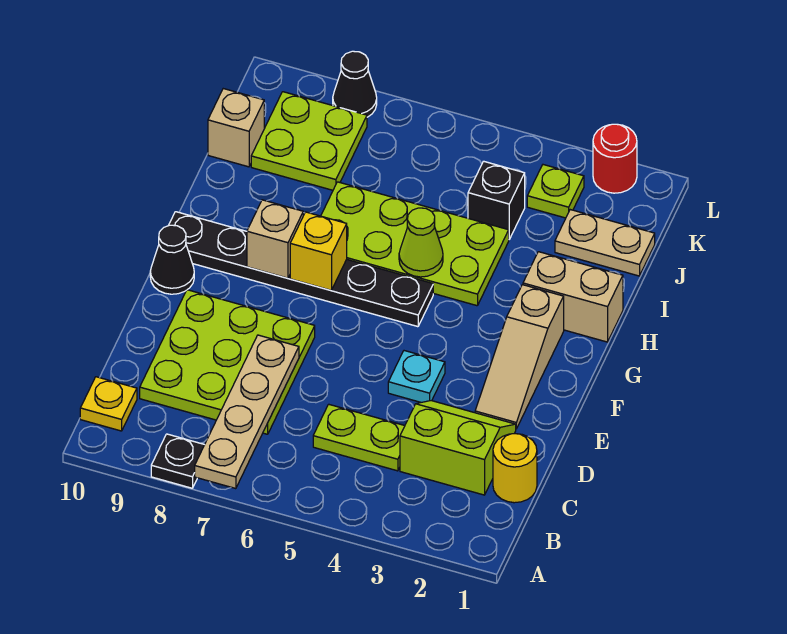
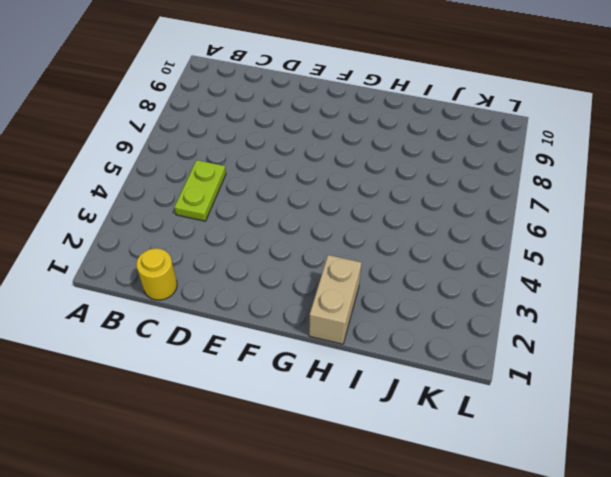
none -> black plate A8 level 1
none -> yellow plate B10 level 1
none -> lime slope C2:D3 level 1 top C

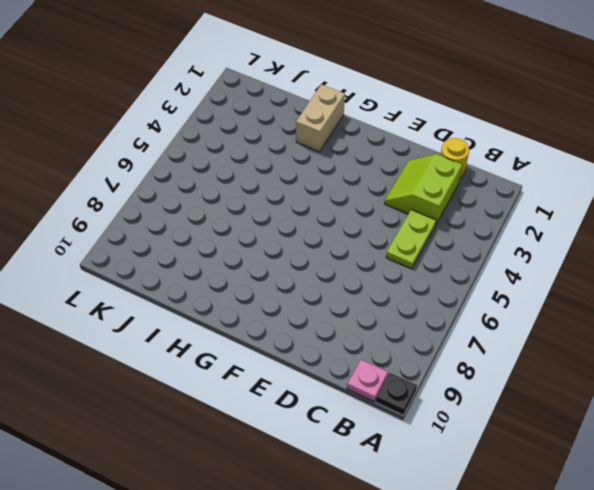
black plate A10 level 1 -> black plate A8 level 1
pink plate B10 level 1 -> yellow plate B10 level 1
none -> lime plate C7:E9 level 1
none -> tan slope E2:G2 level 1 top G
none -> cyan plate E4 level 1

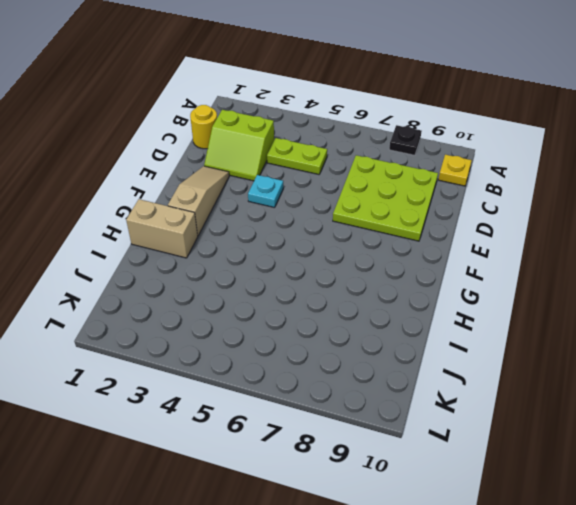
none -> black cone F10 level 1
none -> black plate G5:G10 level 1
none -> lime plate H4:I7 level 1

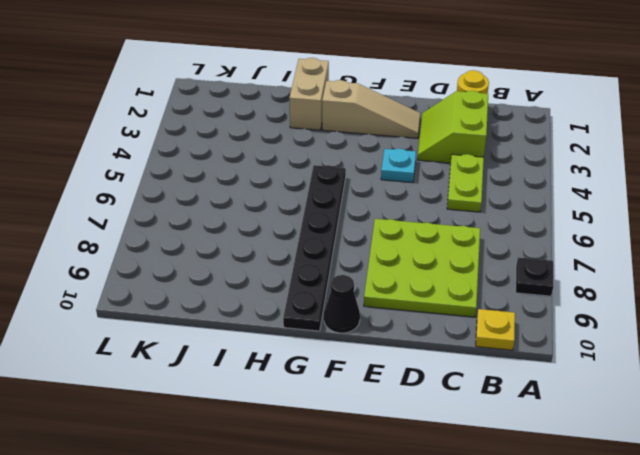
none -> lime plate H4:I7 level 1
none -> tan plate J1:J2 level 1
none -> black brick J4 level 1

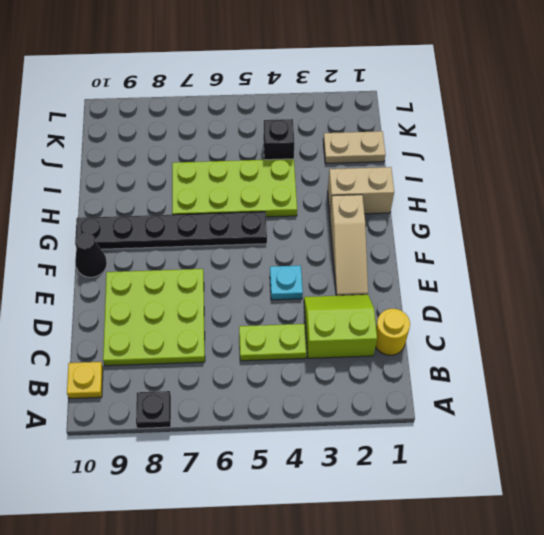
none -> lime plate J8:K9 level 1
none -> tan brick J10 level 1
none -> lime plate K3 level 1

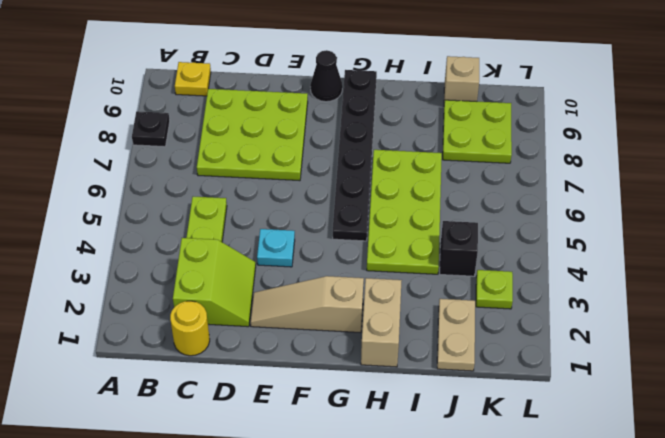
none -> red round brick L2 level 1
none -> black cone L8 level 1
none -> tan plate A7:D7 level 2

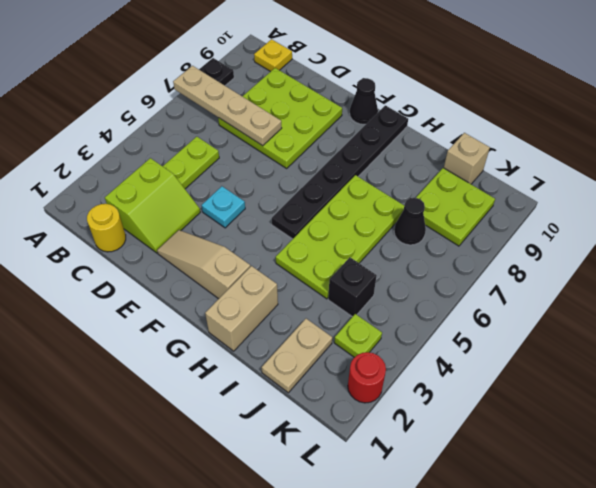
black cone J7 level 1 -> black cone L8 level 1
none -> yellow brick G7 level 2
none -> tan brick G8 level 2
none -> lime cone H5 level 2

